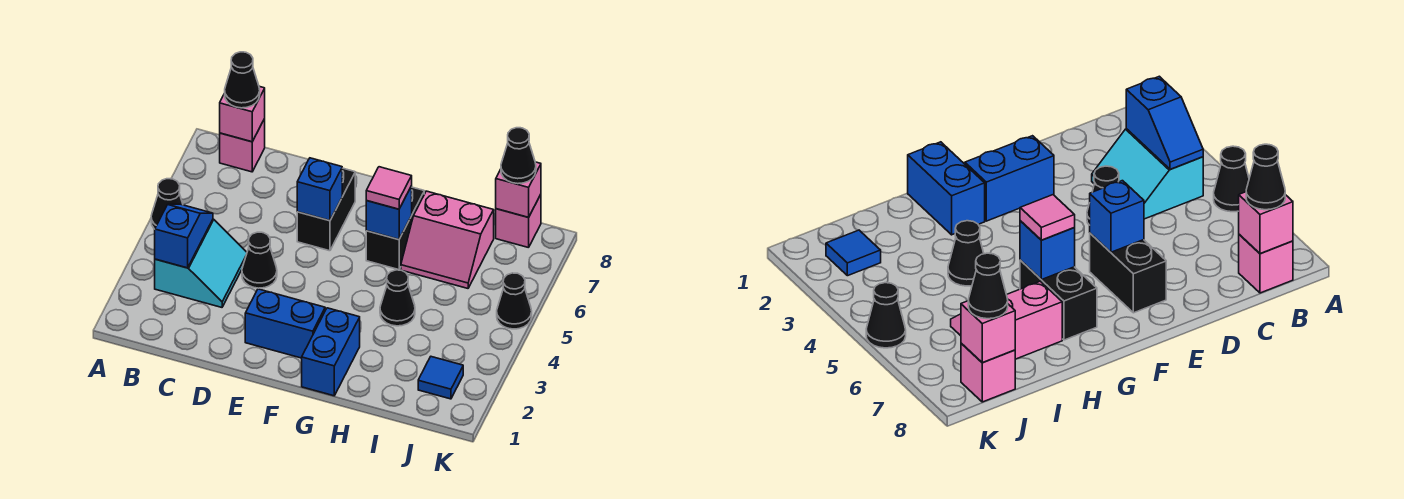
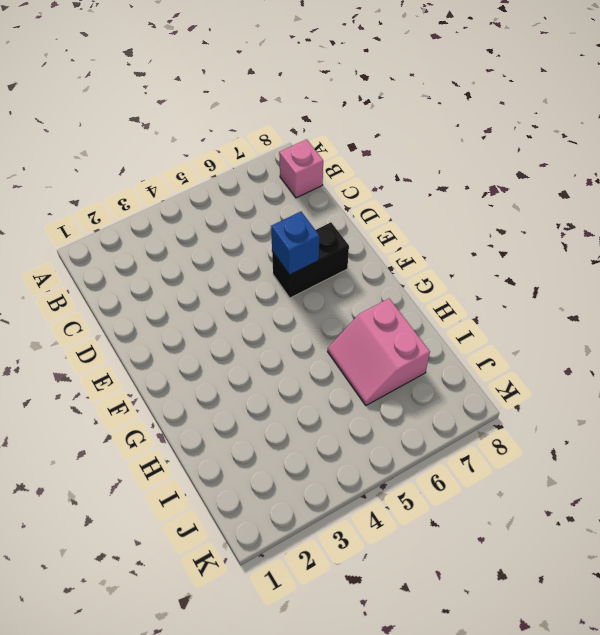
none -> black cone A5 level 1
none -> cyan slope B3:C4 level 1 top B
none -> black cone D4 level 1

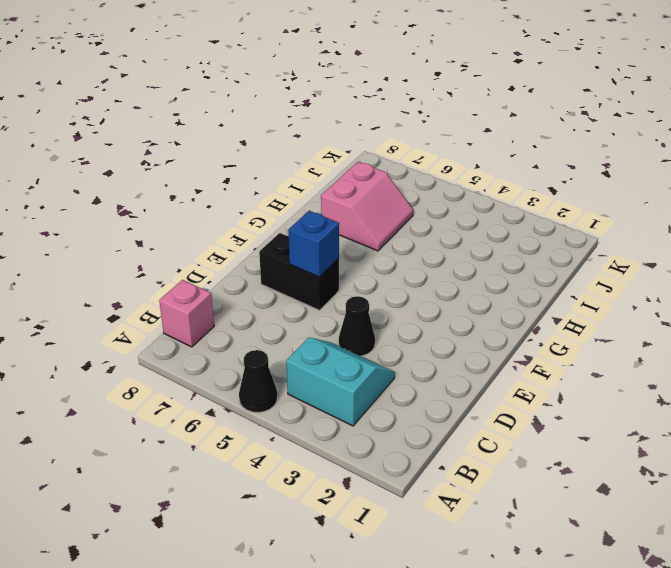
none -> blue brick E2:F2 level 1
none -> blue brick G1:G2 level 1
none -> black brick G6:G7 level 1

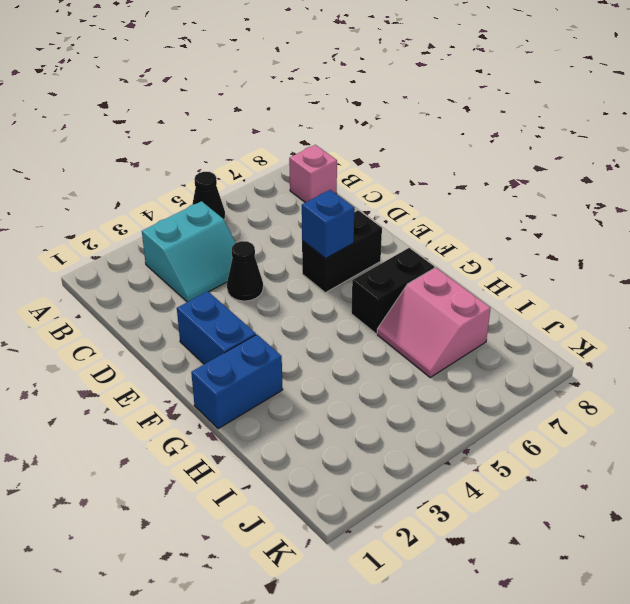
none -> black cone H4 level 1
none -> blue tile J2 level 1
none -> pink brick J8 level 1

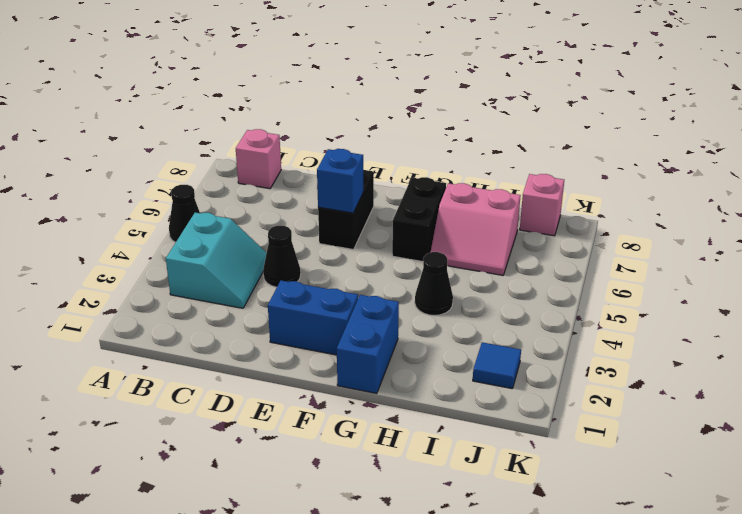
none -> black cone K5 level 1
none -> blue slope B3:B4 level 2 top 3
none -> pink brick B8 level 2

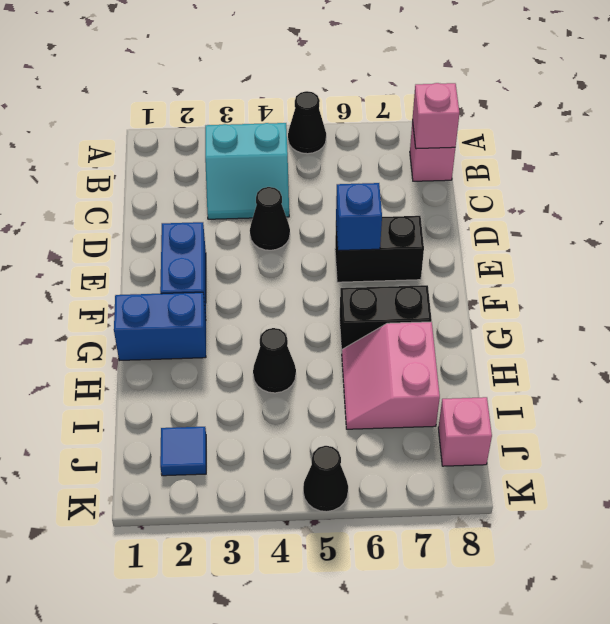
none -> blue slope B3:B4 level 2 top 3
none -> blue brick G6 level 2
none -> pink brick J8 level 2

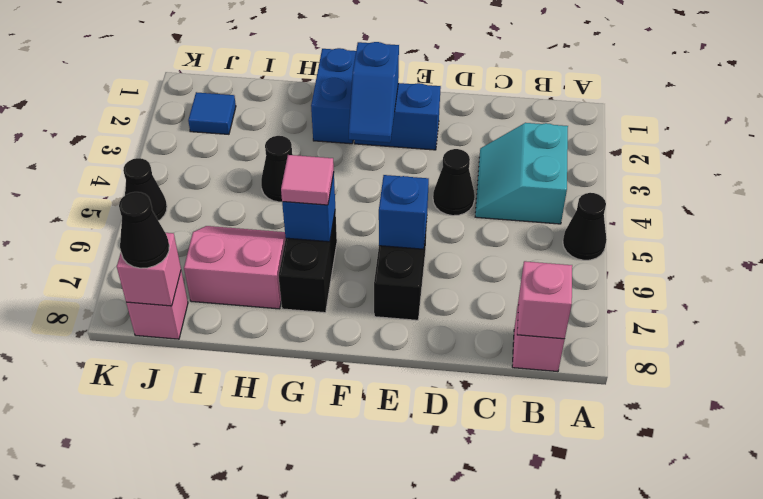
blue slope F2:F3 level 2 top 2 -> blue slope B3:B4 level 2 top 3
none -> black cone B8 level 3

